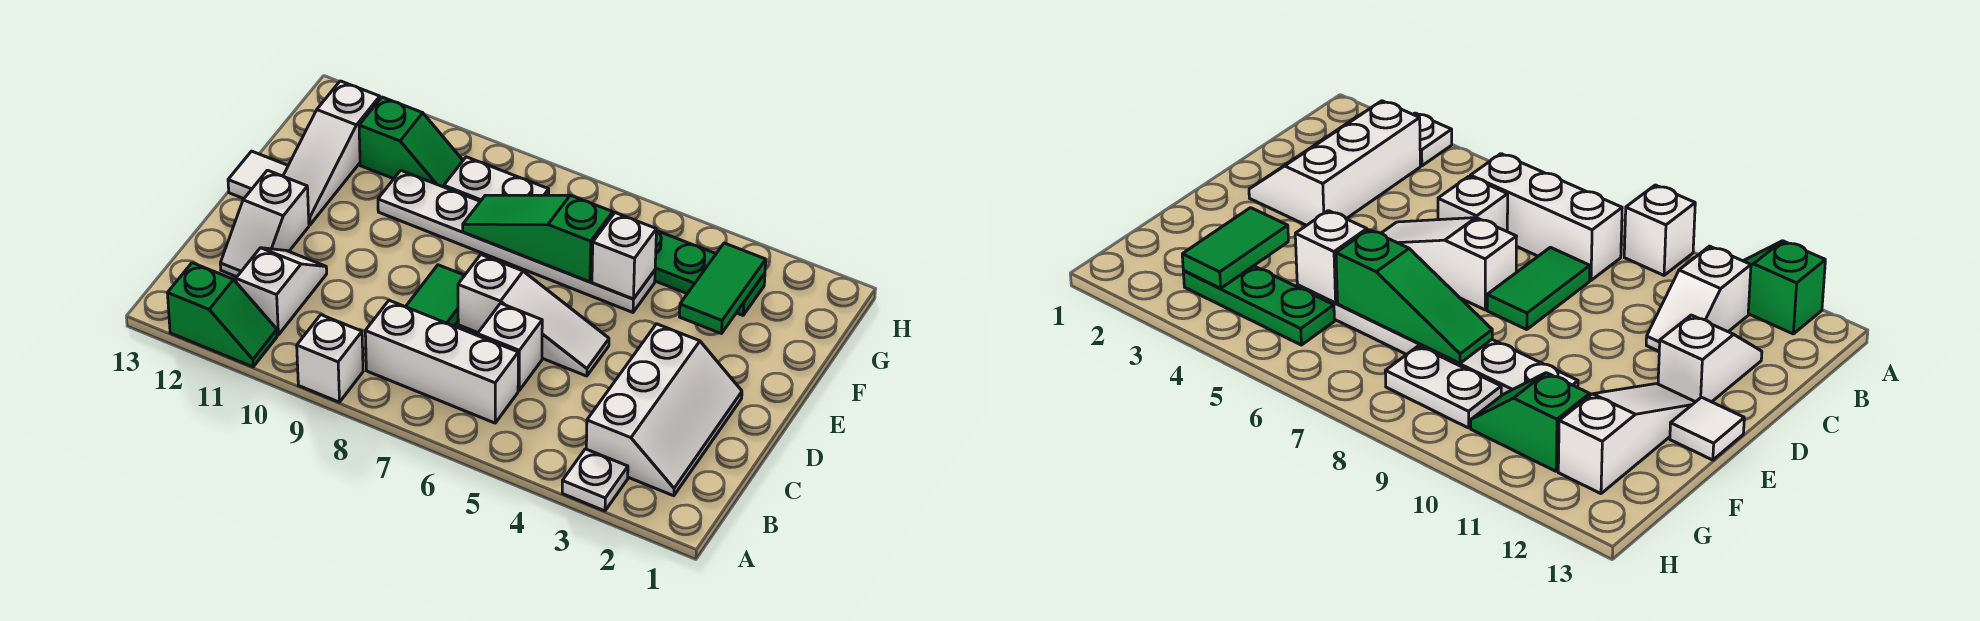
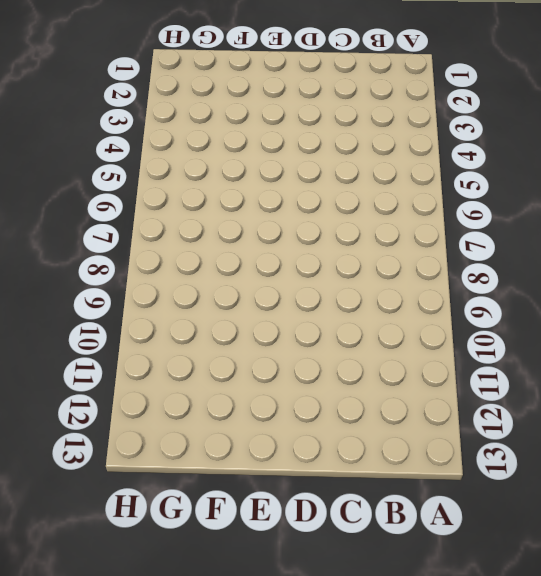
none -> white plate A3 level 1
none -> white brick A9 level 1
none -> green slope A11:A12 level 1 top 12

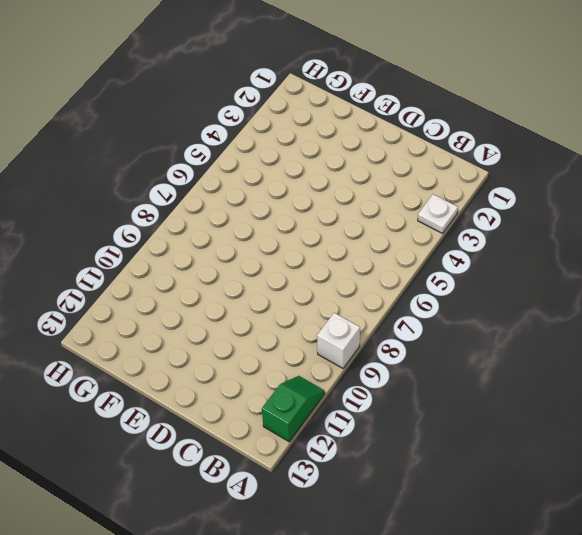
none -> white slope B2:D3 level 1 top 3
none -> white brick B6:B8 level 1
none -> white slope B11:C11 level 1 top B

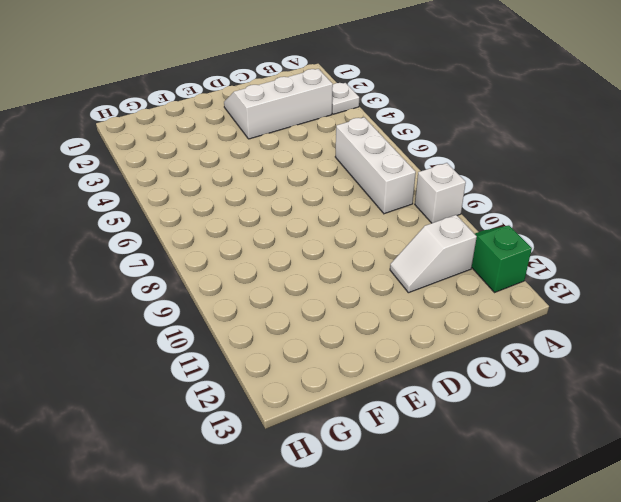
none -> white brick C6 level 1
none -> green tile C8:D8 level 1
none -> white slope C12:D12 level 1 top D

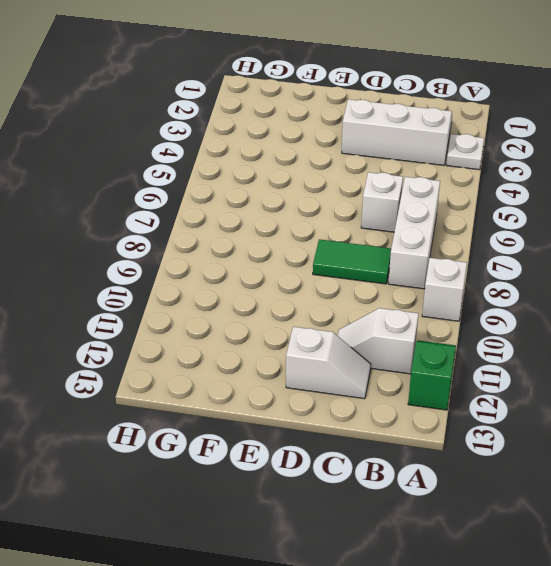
none -> white slope D5:D7 level 1 top 7
none -> white slope E12:G12 level 1 top G
none -> white tile E13 level 1

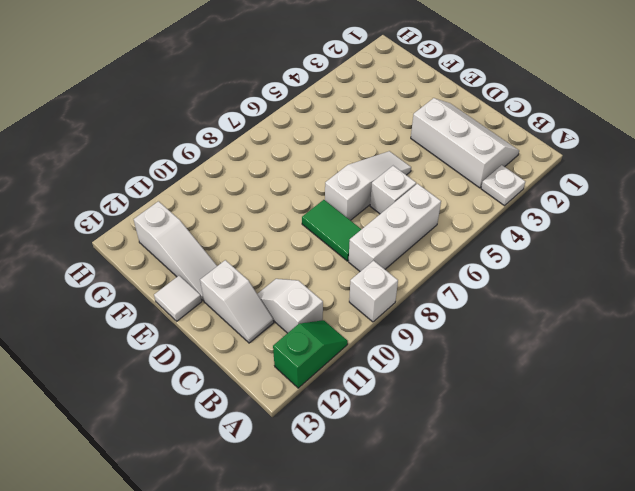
none -> white plate F5:F10 level 1
none -> green plate G3:G5 level 1
none -> white plate G8:G9 level 1

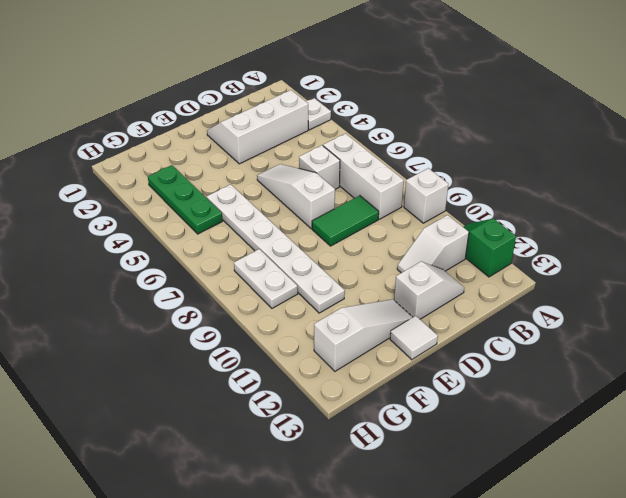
none -> green slope G10:G11 level 1 top 11
none -> green tile F3:G3 level 2
none -> white brick F5 level 2

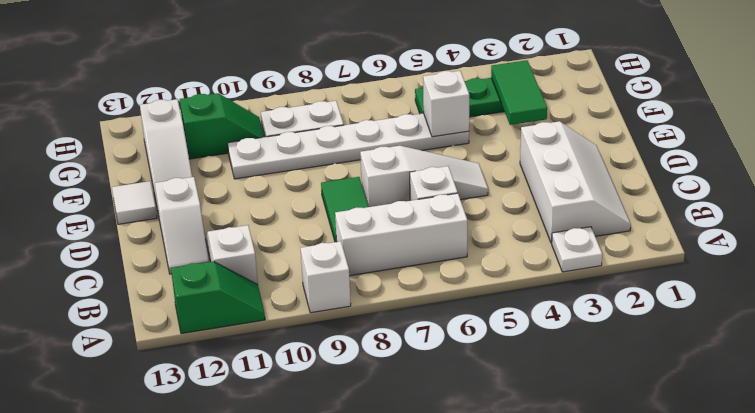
none -> green slope F6:F8 level 2 top 6

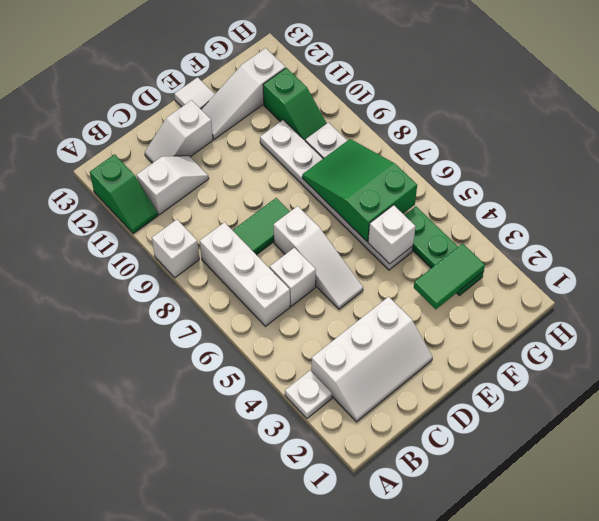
green slope F6:G8 level 2 top 6 -> green slope F6:F8 level 2 top 6

